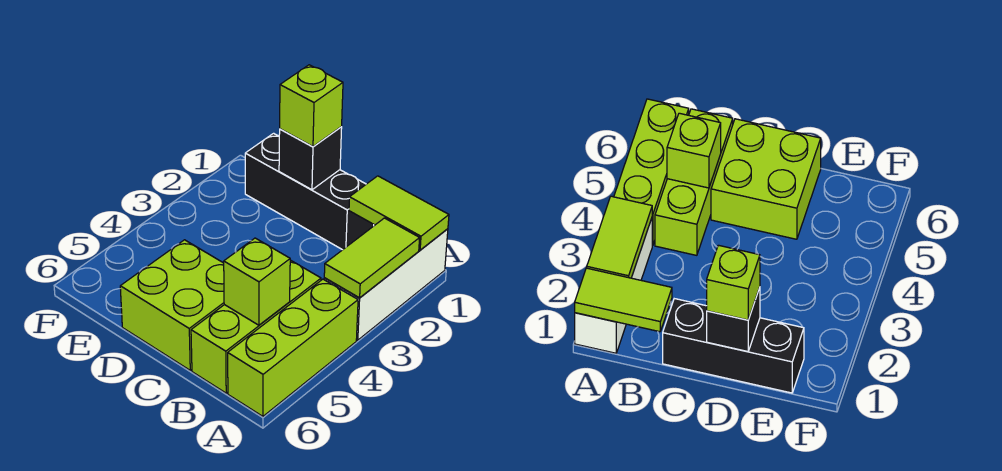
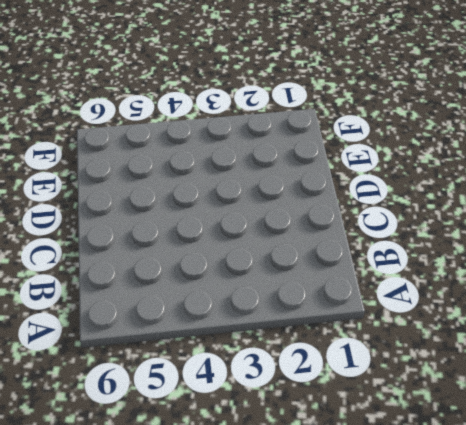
none -> white brick A1:A3 level 1
none -> lime brick A4:A6 level 1

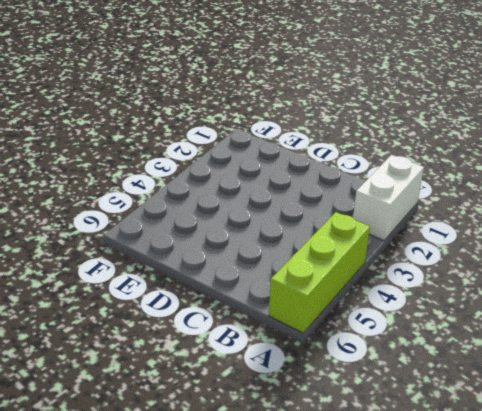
white brick A1:A2 level 1 -> white brick A1:A3 level 1
none -> lime brick B4:B6 level 1
none -> black brick C1:E1 level 1

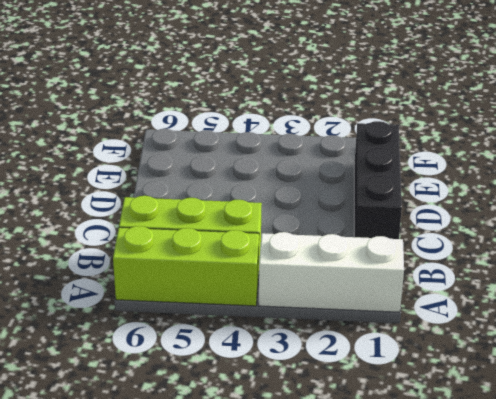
none -> lime brick C5:D6 level 1
none -> lime tile A1:B1 level 2

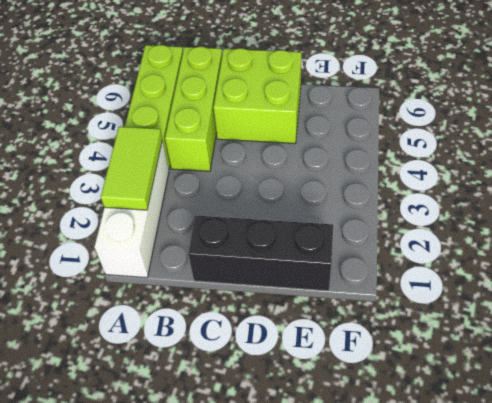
none -> lime tile A1:B1 level 2
none -> lime brick B5 level 2

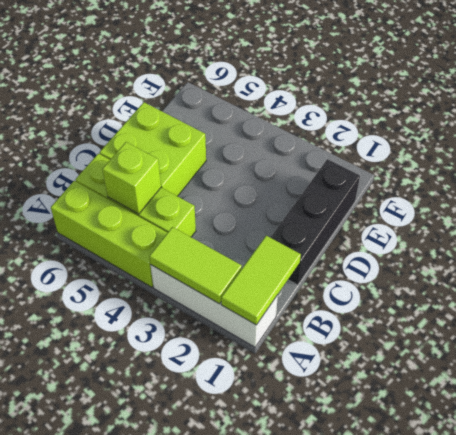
none -> black brick D1 level 2
none -> lime brick D1 level 3

